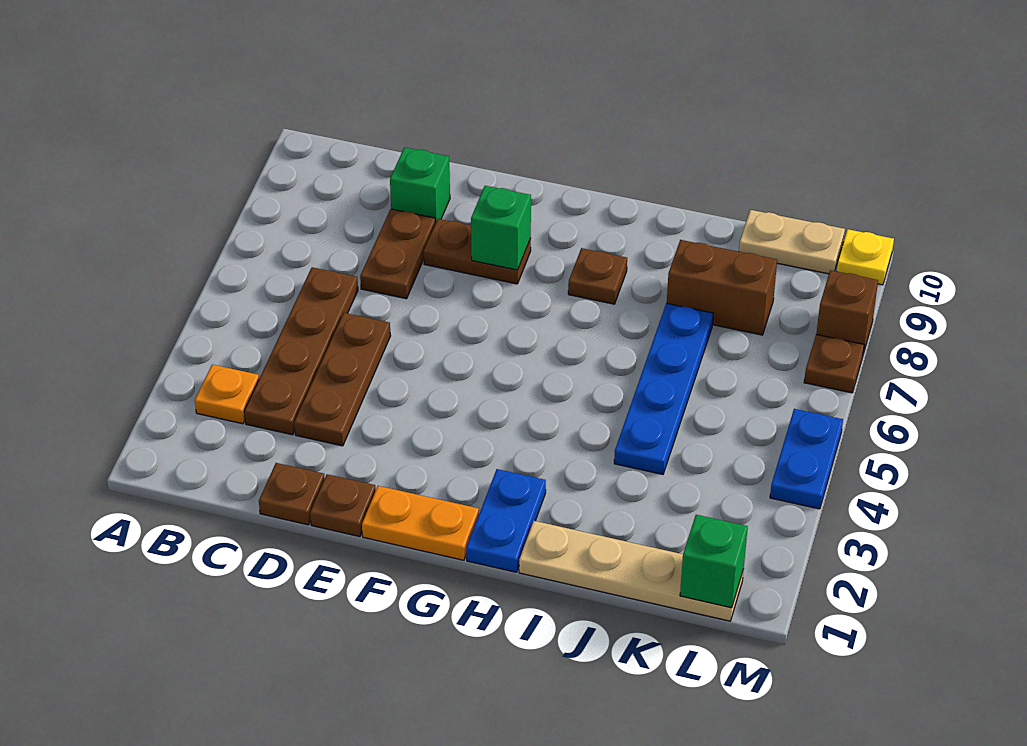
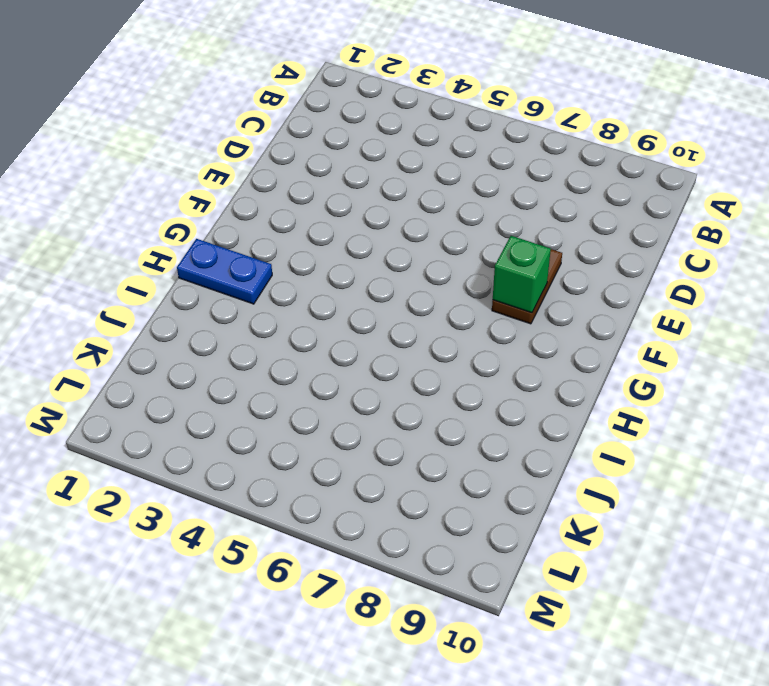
none -> orange plate B3 level 1
none -> brown plate C3:C6 level 1
none -> brown plate D1 level 1

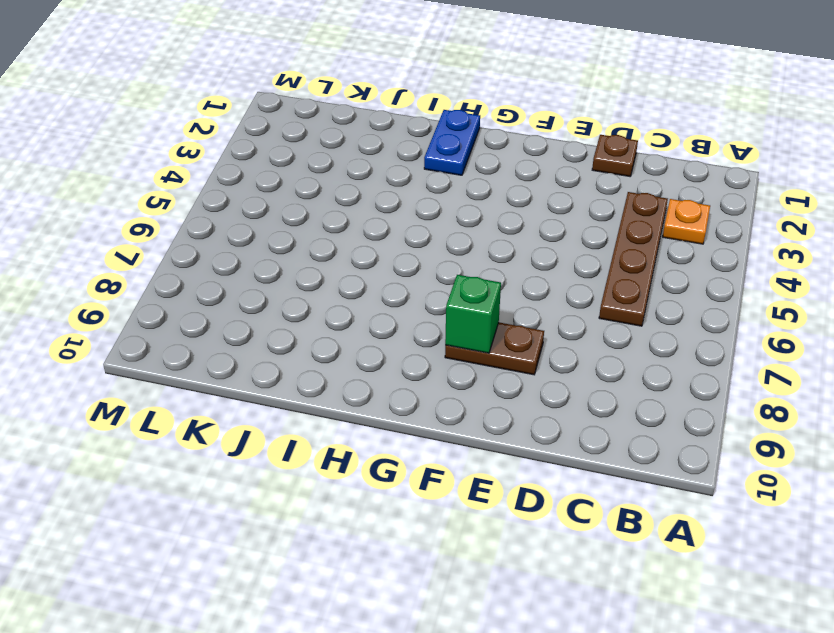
none -> brown plate D3:D5 level 1
none -> brown plate D7:D8 level 1
none -> green brick D9 level 1

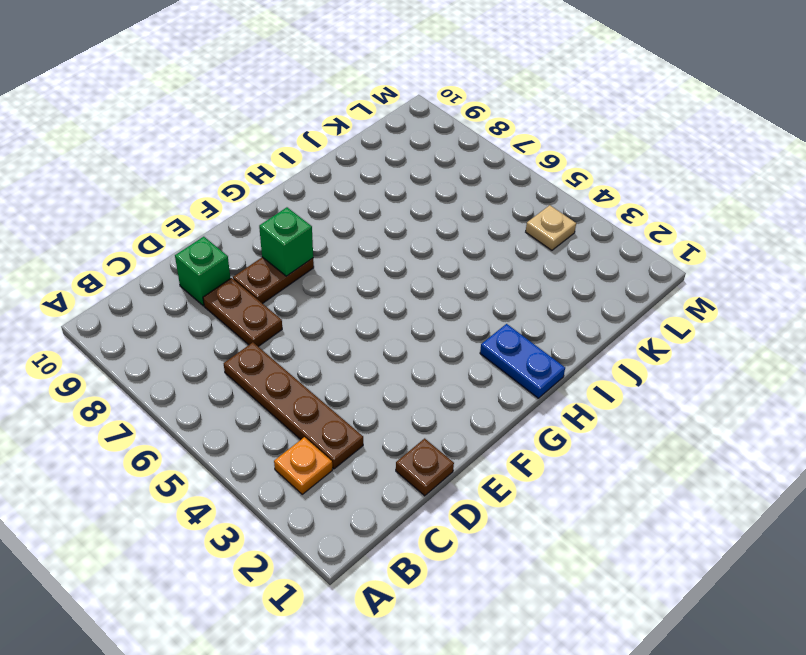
tan plate L4 level 1 -> none
none -> brown plate D3:D5 level 1
none -> brown plate E1 level 1
none -> orange plate F1:G1 level 1

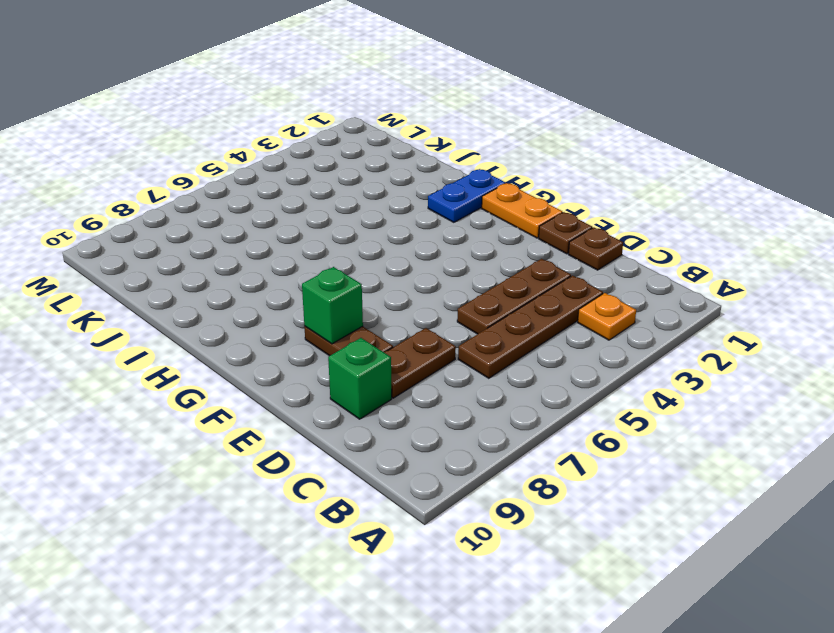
none -> brown plate H8 level 1
none -> tan plate I1:L1 level 1
none -> blue plate J4:J7 level 1

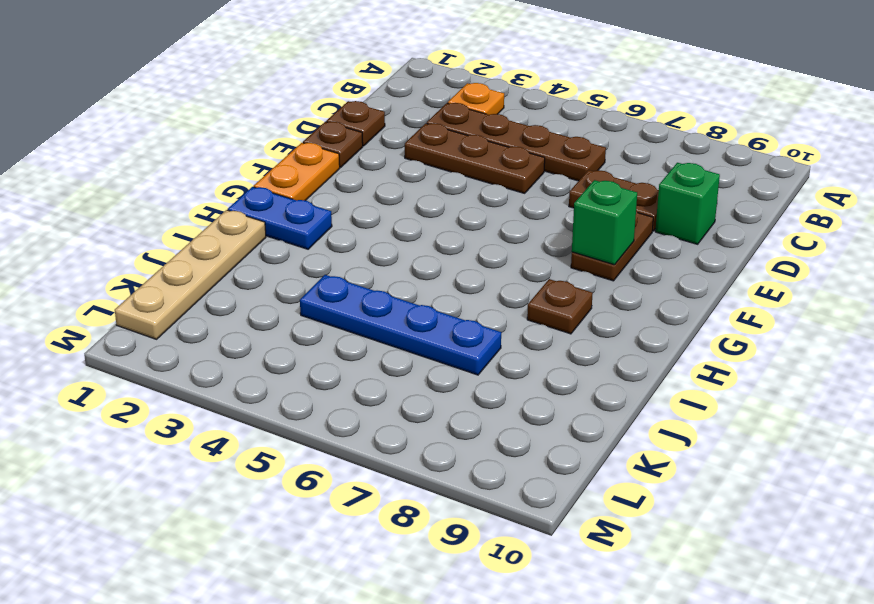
none -> brown brick J8:K8 level 1
none -> tan plate K10:L10 level 1
none -> blue plate M4:M5 level 1

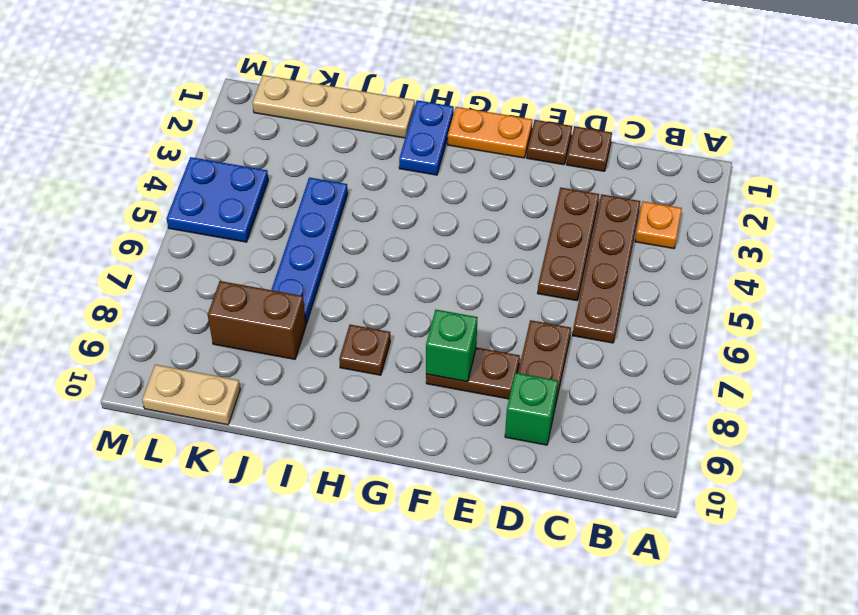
blue plate L4:M5 level 1 -> blue plate M4:M5 level 1
none -> brown plate M7 level 1
none -> brown brick M8 level 1
none -> yellow plate M10 level 1

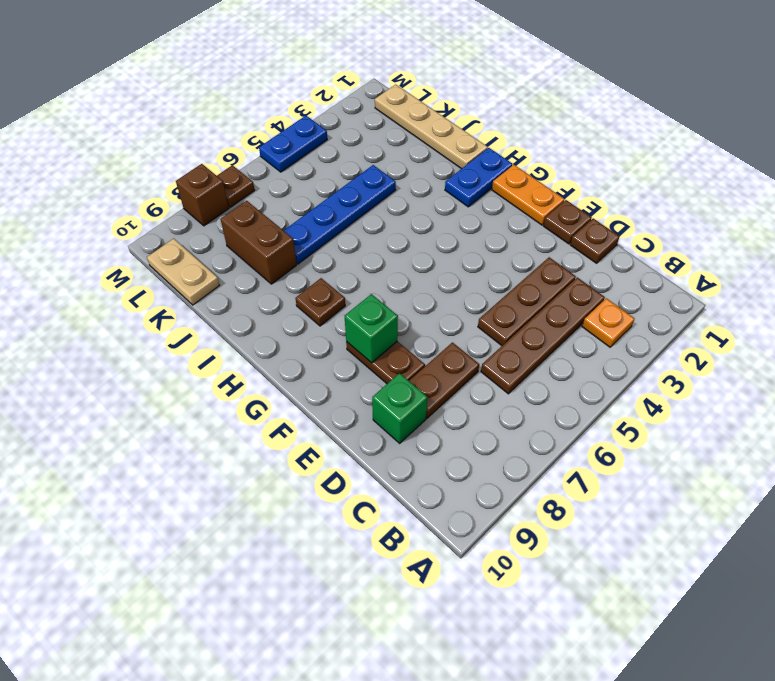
none -> yellow plate M10 level 1
none -> green brick L1 level 2

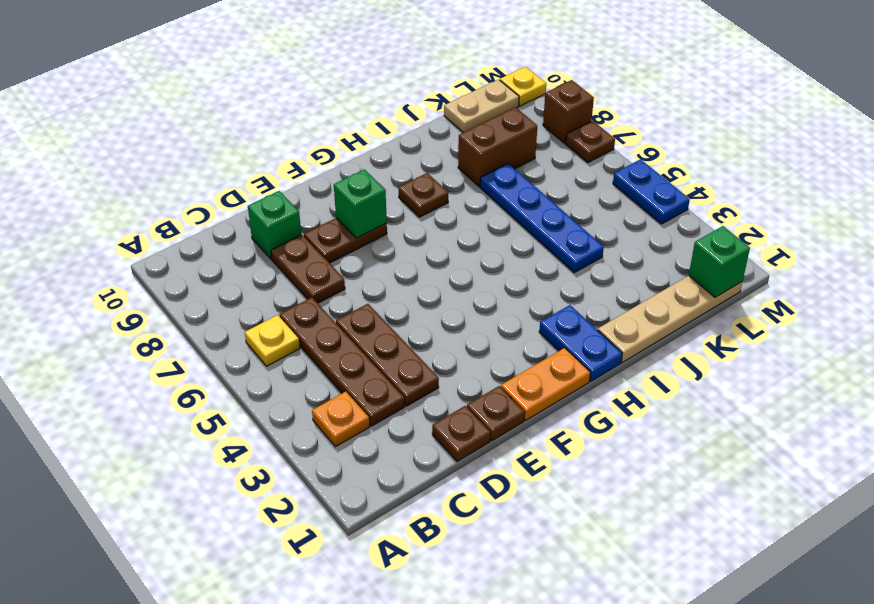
yellow plate B6 level 1 -> none

